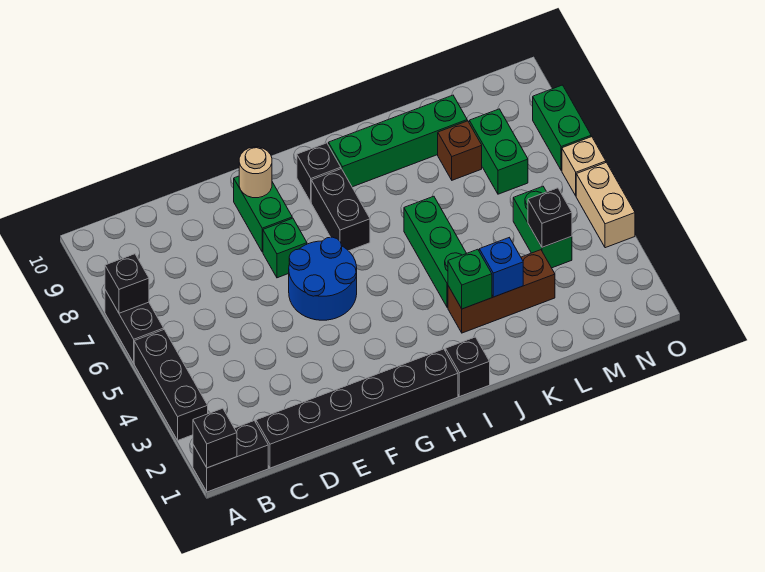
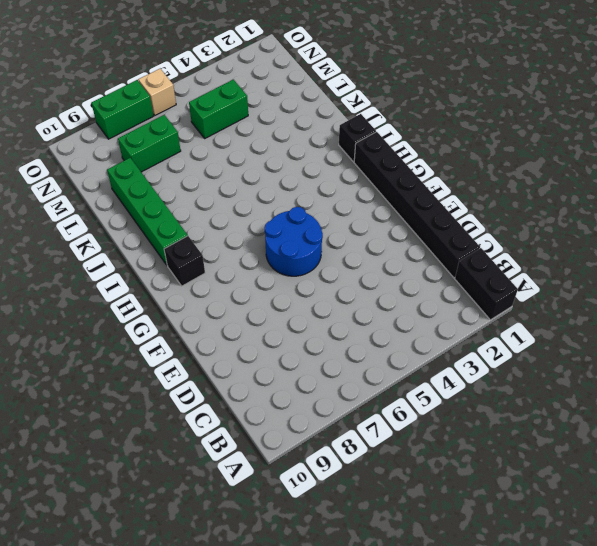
none -> black brick A3:A5 level 1
none -> black brick A6:A7 level 1
none -> green brick F7 level 1

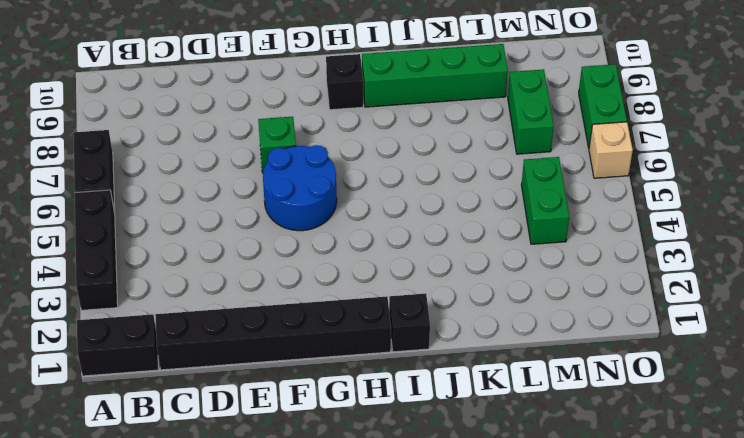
none -> green brick F8:F9 level 1
none -> black brick H7:H8 level 1
none -> brown brick J3:L3 level 1

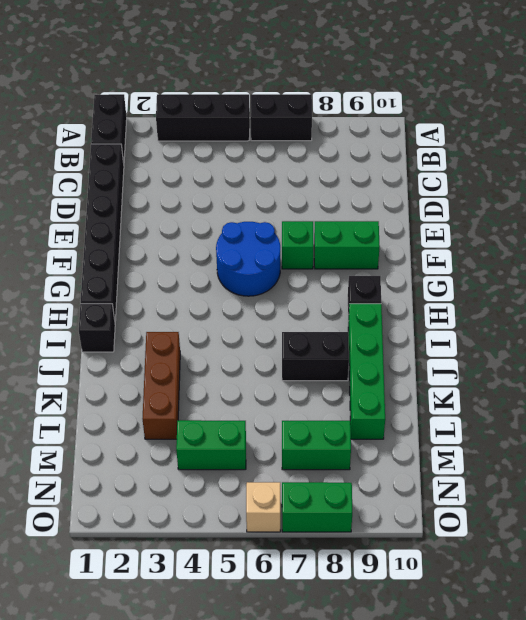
black brick J7:J8 level 1 -> black brick H7:H8 level 1
none -> green brick J4:J6 level 1
none -> brown brick L8 level 1
none -> tan brick O4:O5 level 1

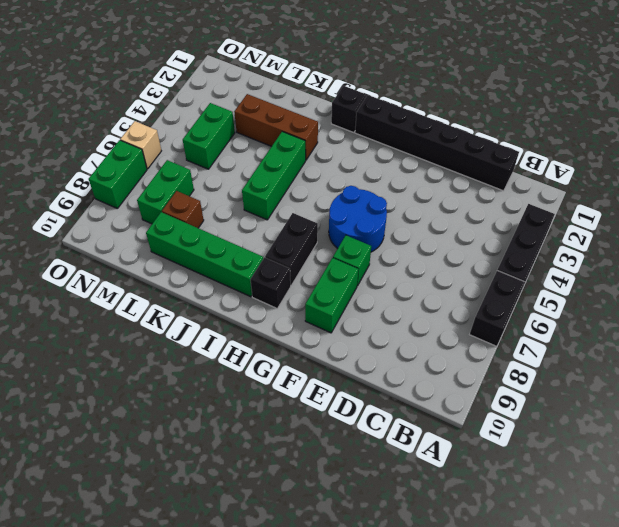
none -> black brick A1:B1 level 1
none -> tan brick O4:O5 level 1
none -> black brick A1 level 2

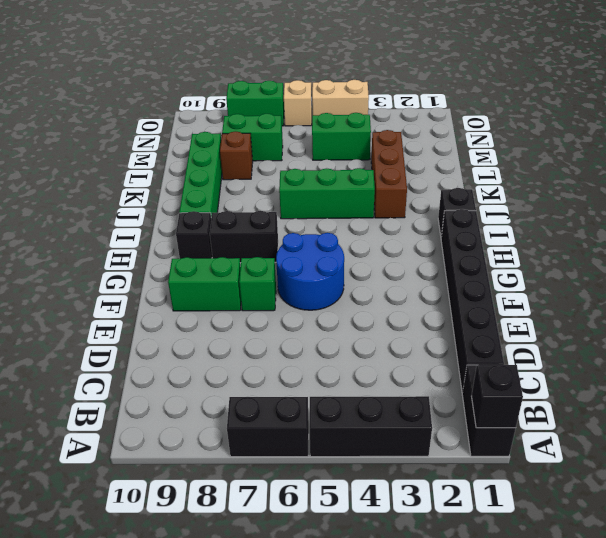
none -> black brick A7 level 2
none -> tan round brick F9 level 2
none -> green brick J3 level 2

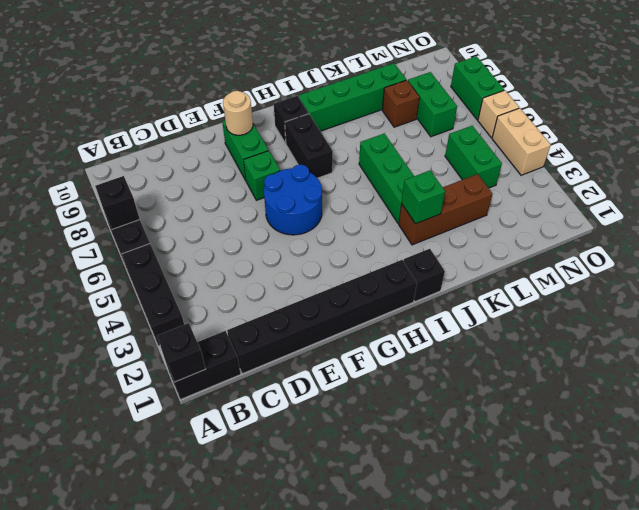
none -> blue brick K3 level 2
none -> black brick M4 level 2

